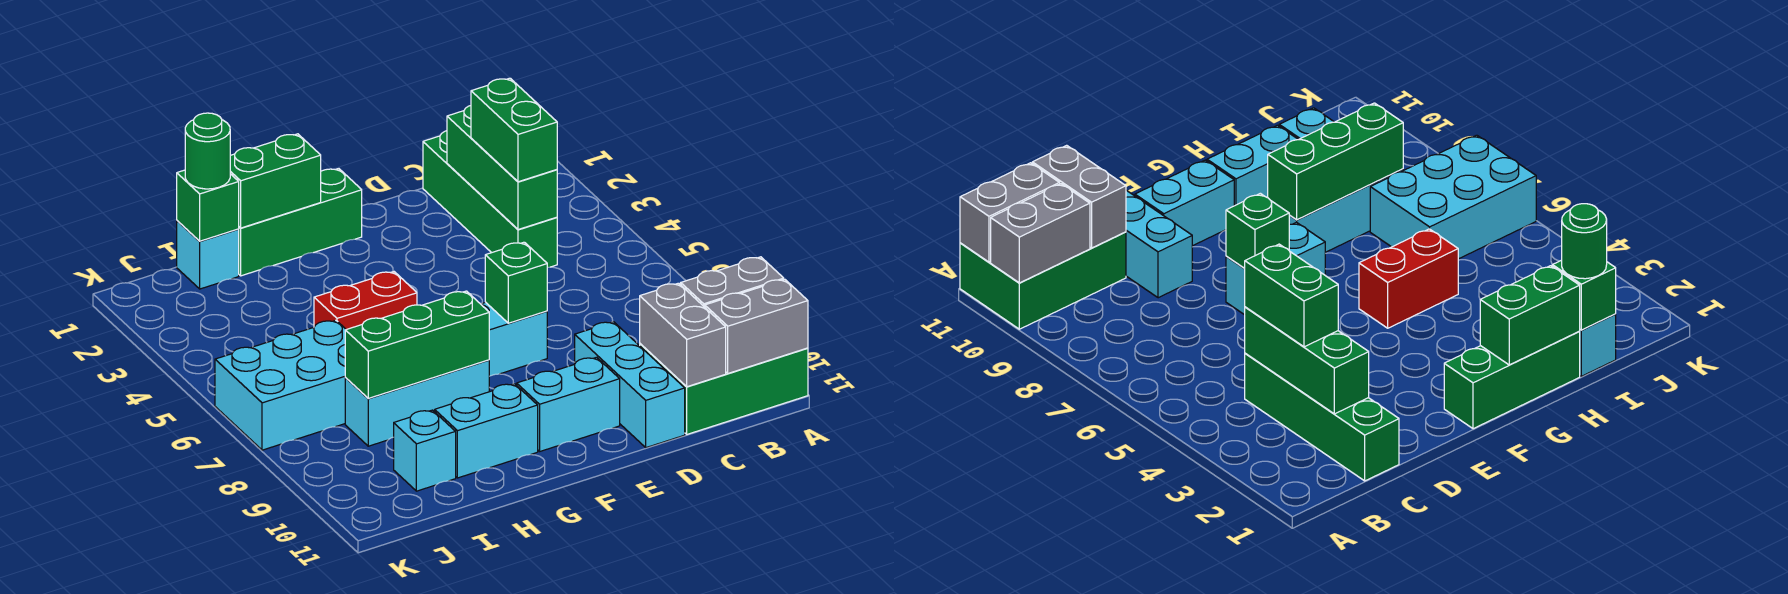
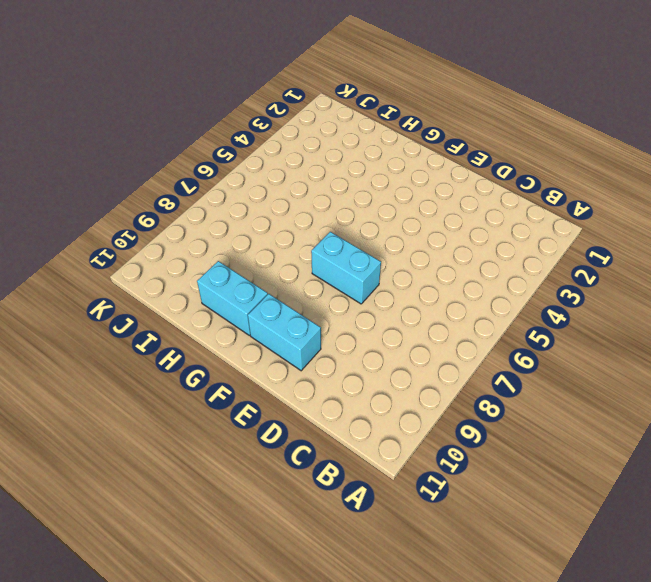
none -> green brick A10:C11 level 1
none -> green brick C1:C4 level 1
none -> cyan brick D9:D11 level 1

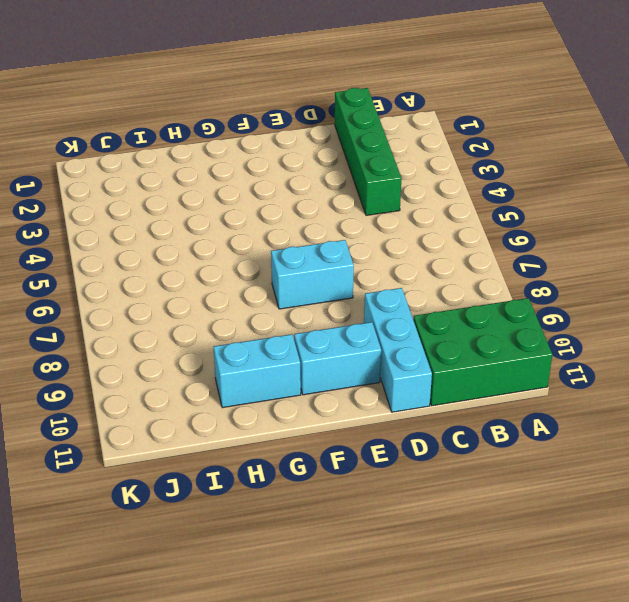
none -> green brick F1:H1 level 1
none -> red brick G5:H5 level 1
none -> cyan brick G8:I8 level 1

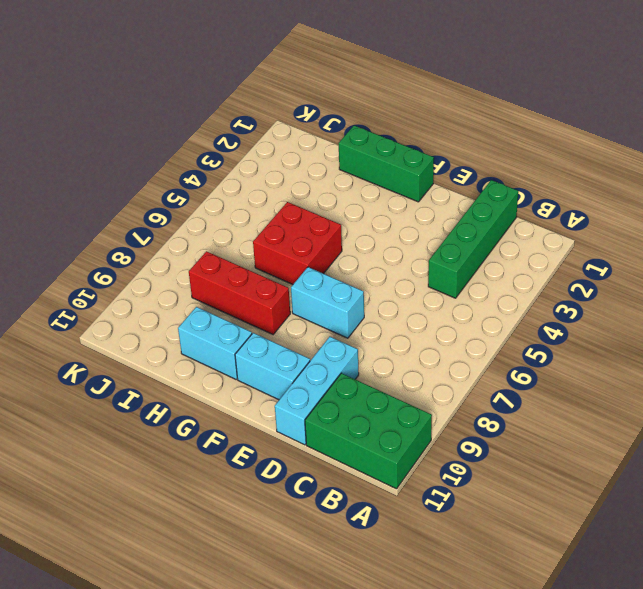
red brick G5:H6 level 1 -> red brick G5:H5 level 1
red brick G8:I8 level 1 -> cyan brick G8:I8 level 1
none -> cyan brick I1 level 1
none -> cyan brick I6:K7 level 1
none -> cyan brick I10 level 1

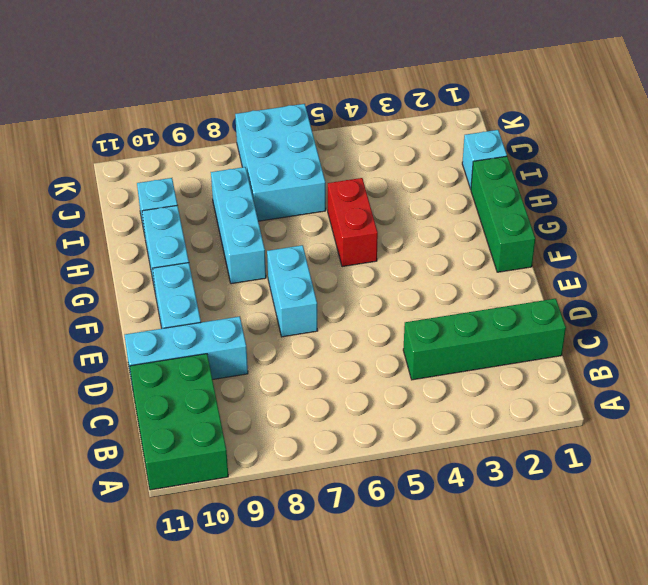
none -> grey brick A10:B10 level 2
none -> grey brick A11:B11 level 2
none -> green brick C2:C4 level 2

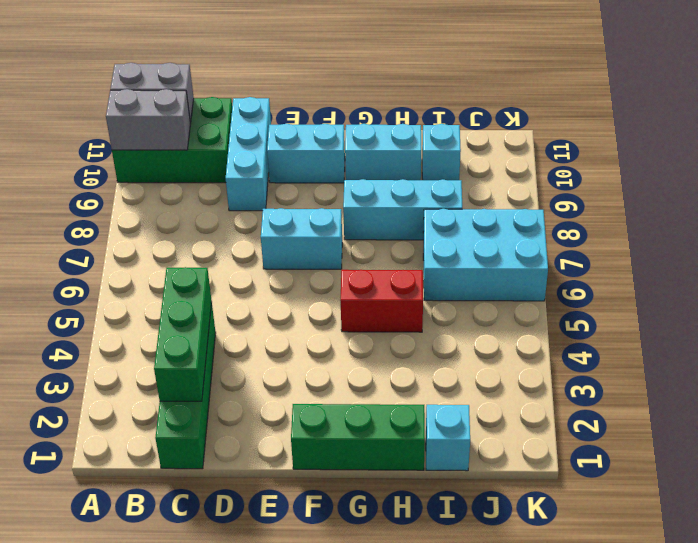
none -> grey brick C10:C11 level 2
none -> green brick E7 level 2
none -> green brick G1:H1 level 2

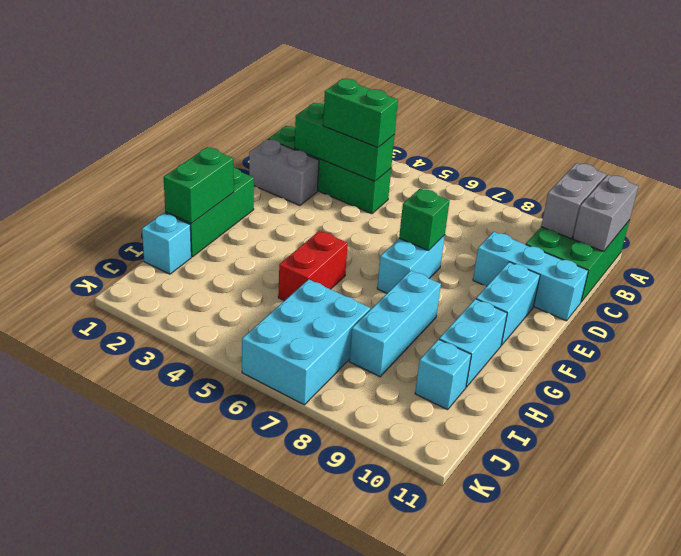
grey brick D1:D2 level 1 -> grey brick C10:C11 level 2
none -> green brick G8:I8 level 2
none -> green brick I1 level 2
none -> green round brick I1 level 3

